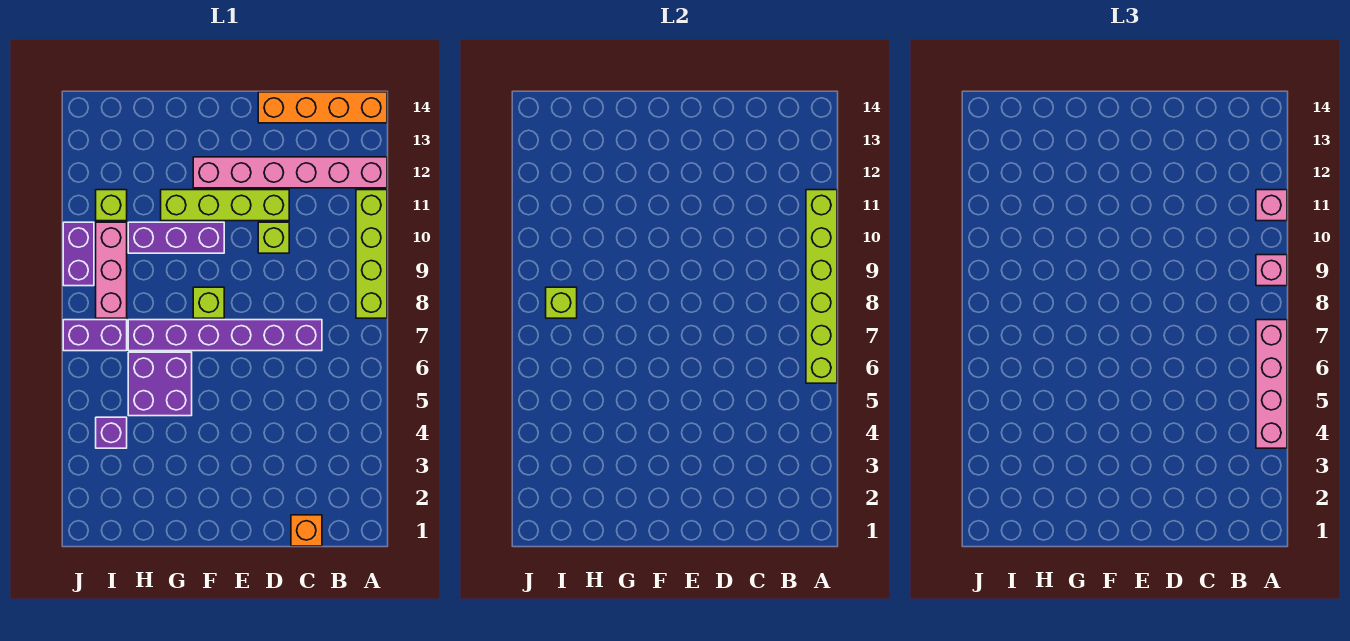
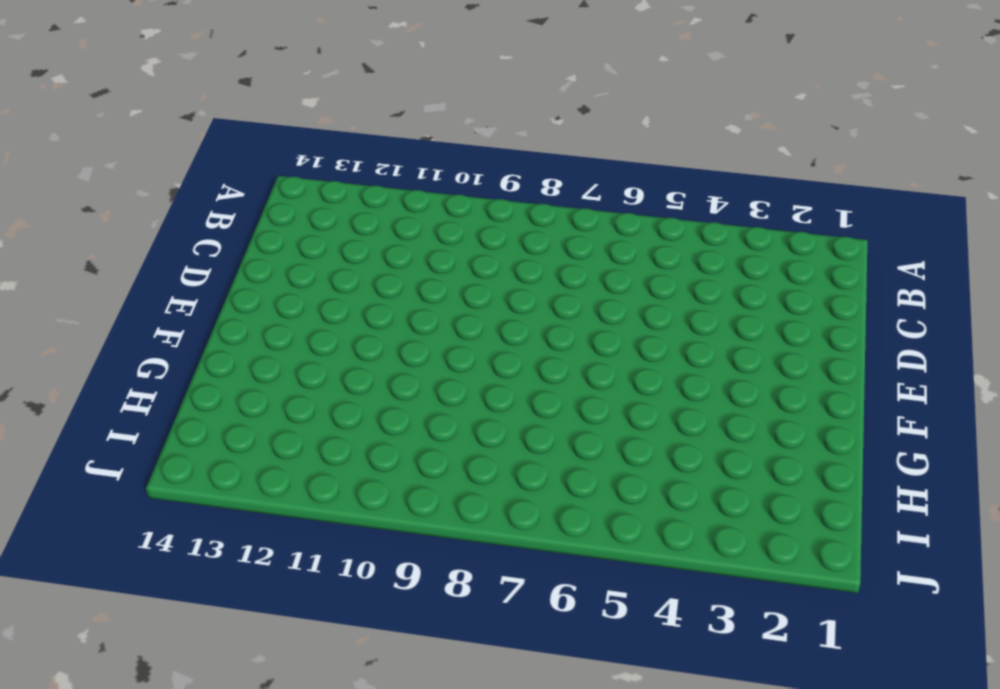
none -> lime brick A8:A11 level 1
none -> pink brick A12:F12 level 1
none -> orange brick A14:D14 level 1

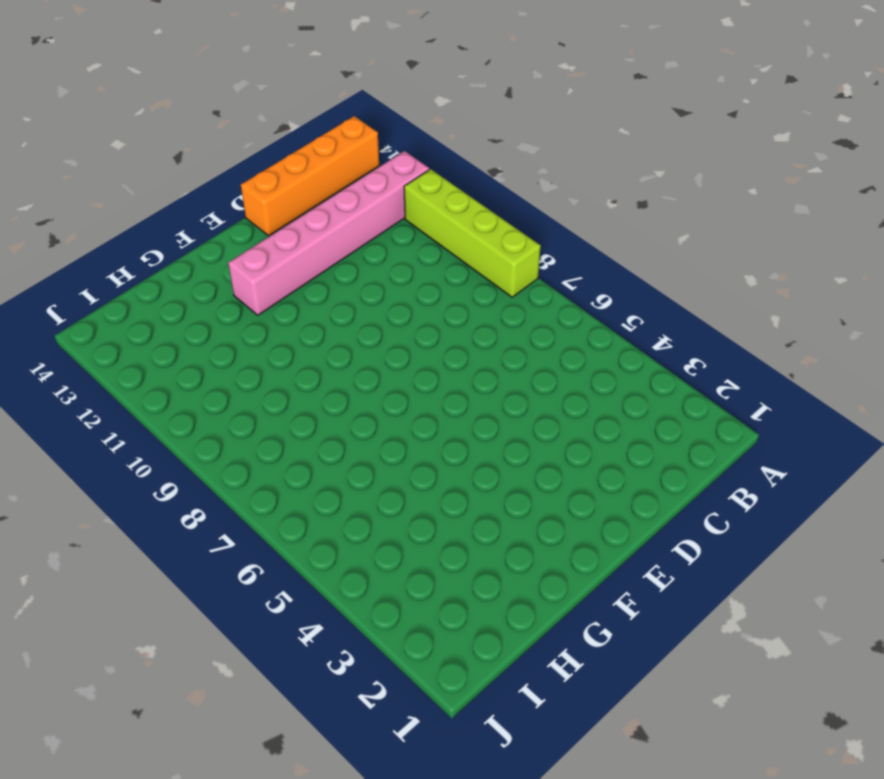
none -> orange brick C1 level 1
none -> purple brick C7:H7 level 1
none -> lime brick D10 level 1

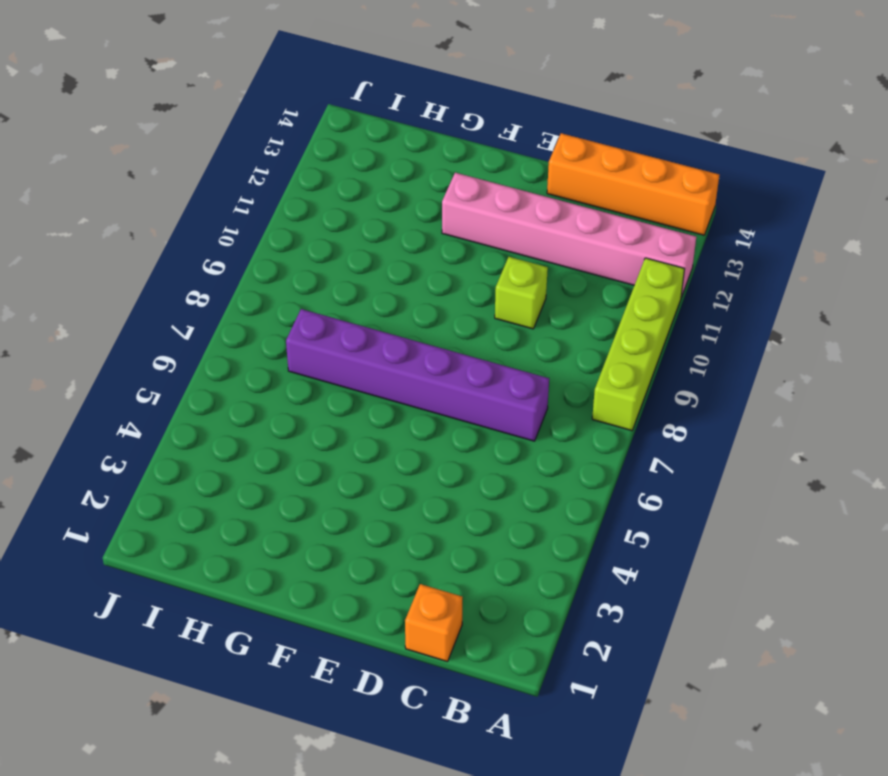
none -> lime brick D11:G11 level 1
none -> lime brick F8 level 1
none -> purple brick F10:H10 level 1

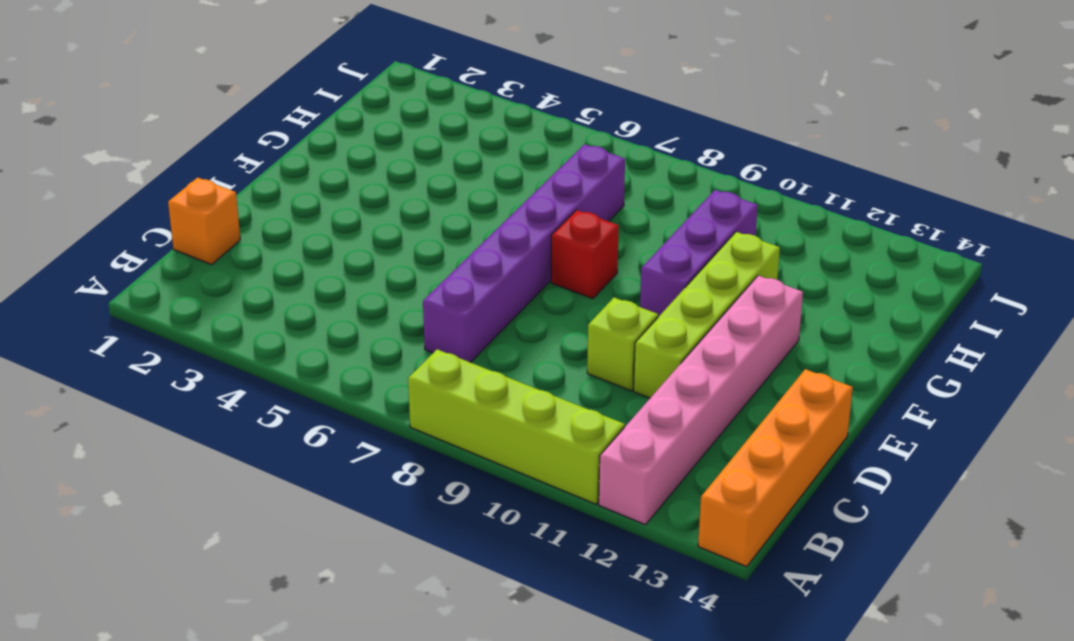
red brick F8 level 1 -> lime brick F8 level 1
none -> purple brick G5:H6 level 1
none -> purple brick I4 level 1
none -> purple brick I7:J7 level 1

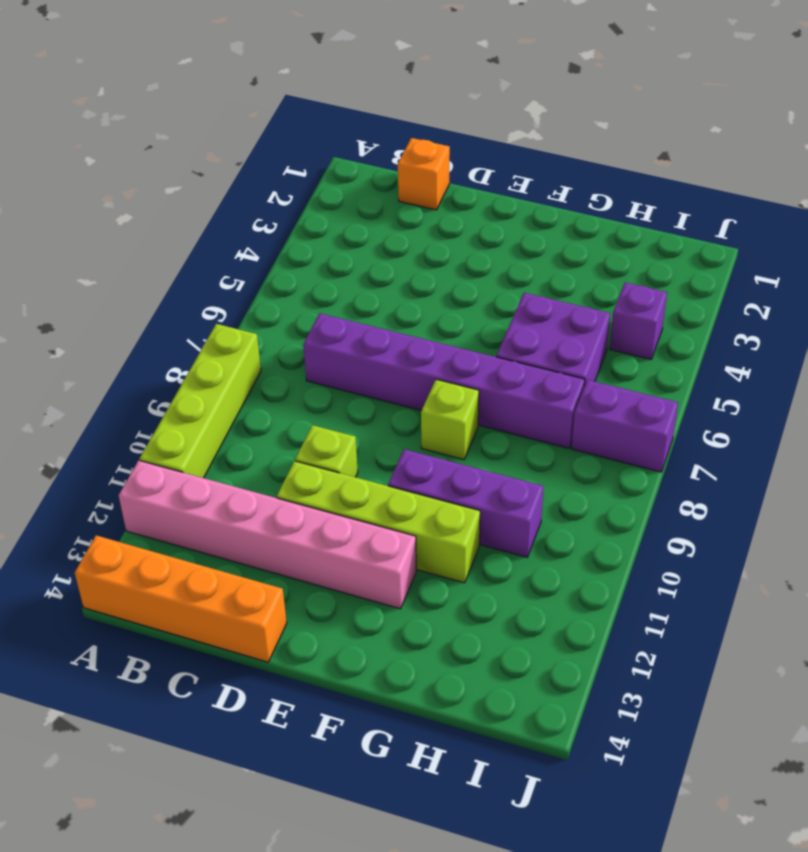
none -> pink brick I8:I10 level 1
none -> lime brick I11 level 1
none -> purple brick J9:J10 level 1

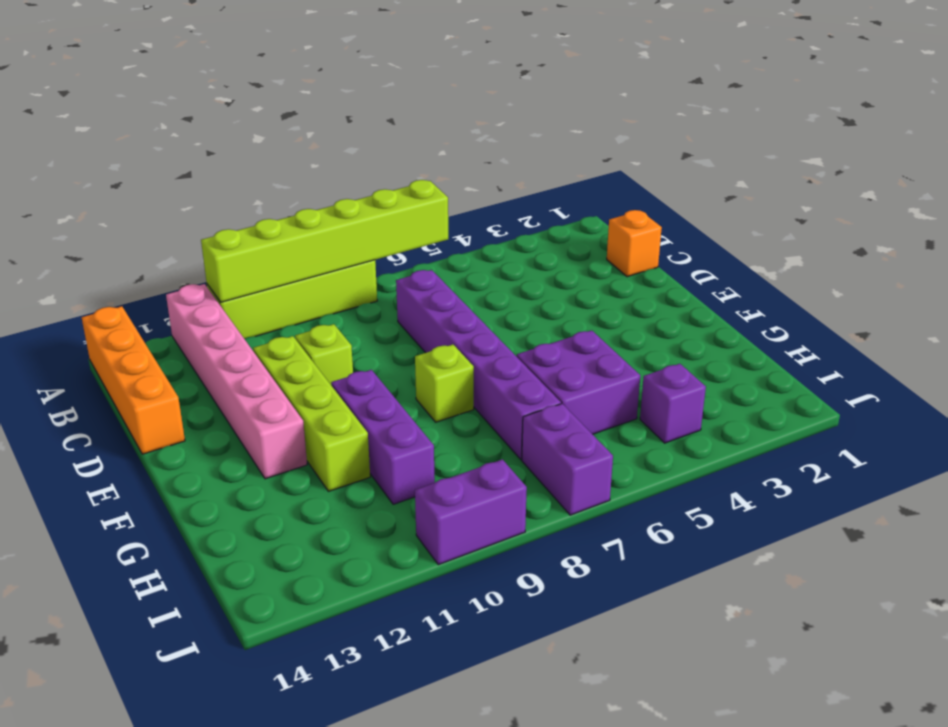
none -> pink brick I8:I10 level 1
none -> lime brick I11 level 1
none -> lime brick I8 level 2

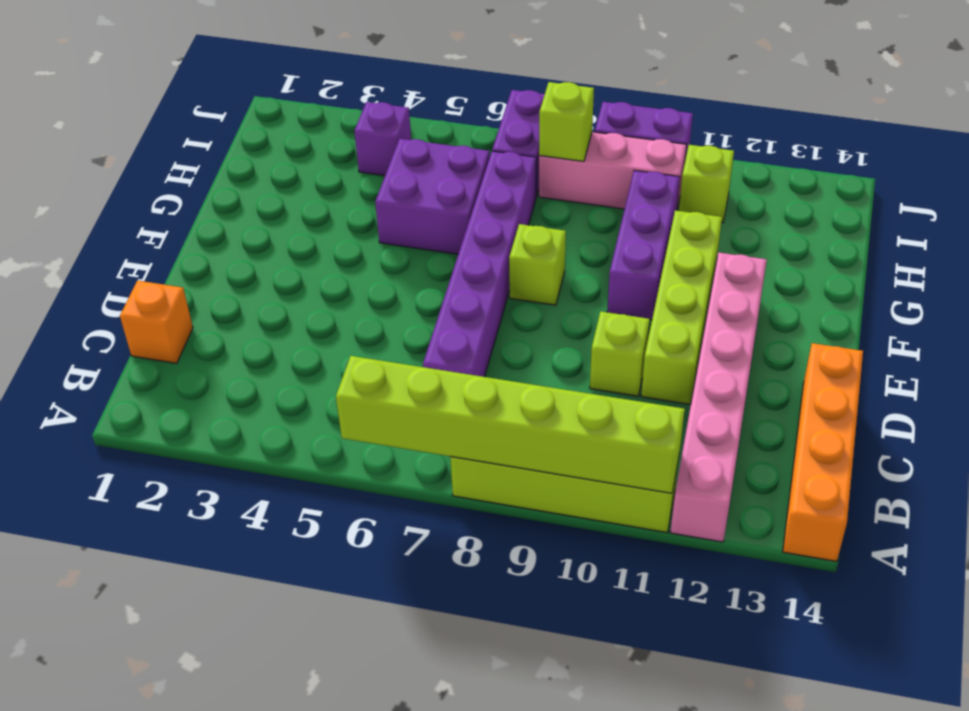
none -> pink brick A4:A7 level 3
none -> pink brick A9 level 3
none -> pink brick A11 level 3

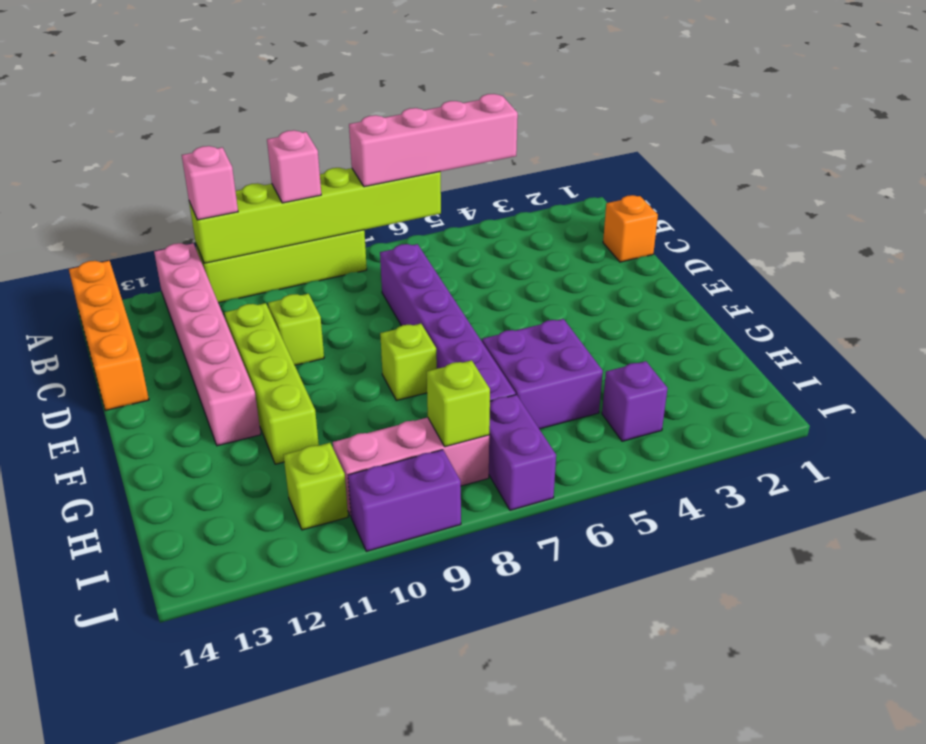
none -> purple brick F10:H10 level 1

